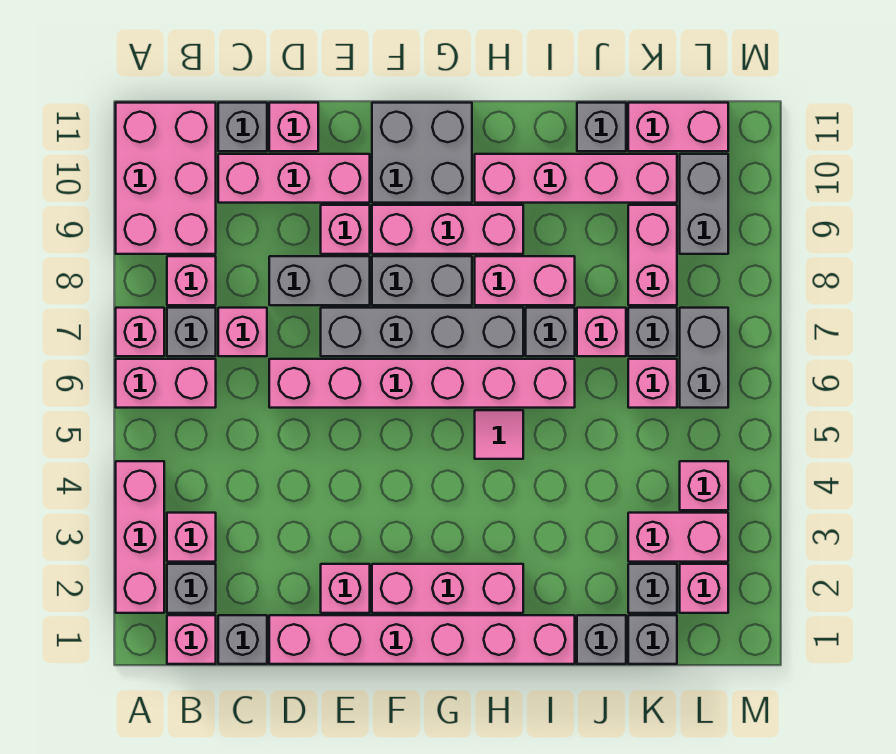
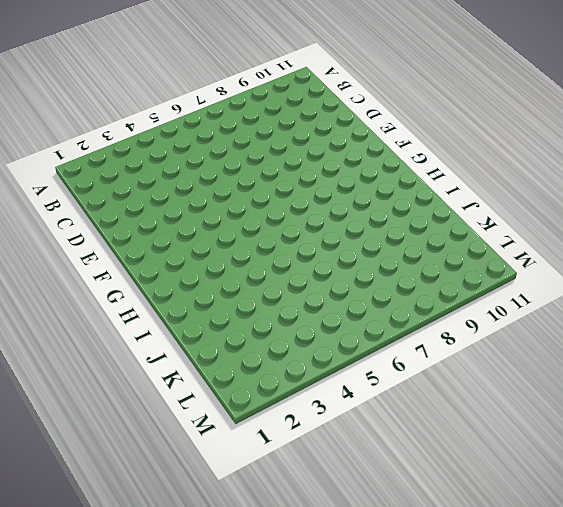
none -> pink brick A2:A4 level 1
none -> pink brick A6:B6 level 1
none -> pink brick A7 level 1
none -> pink brick A9:B11 level 1

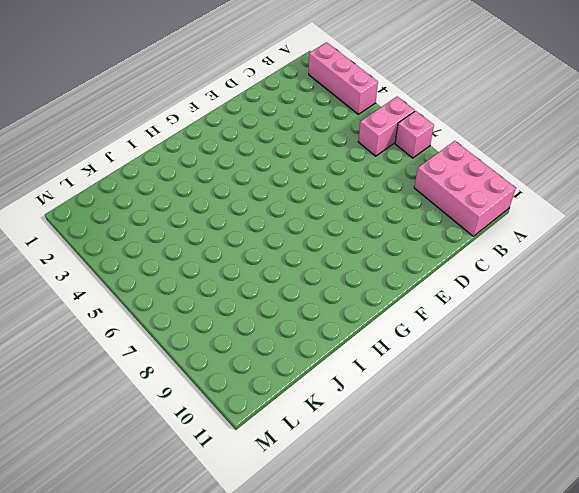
none -> pink brick B1 level 1
none -> grey brick B2 level 1
none -> pink brick B3 level 1
none -> grey brick B7 level 1

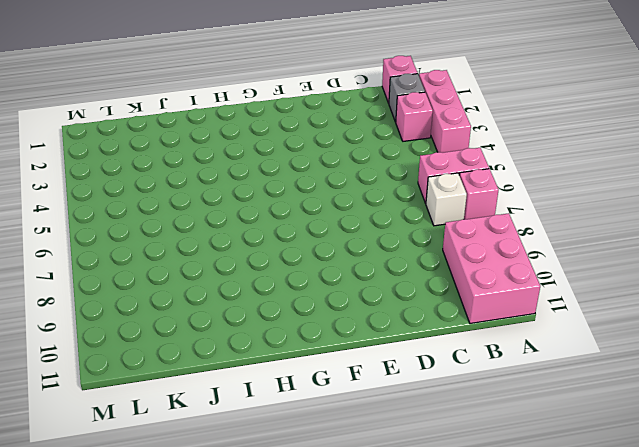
white brick B7 level 1 -> grey brick B7 level 1
none -> pink brick B8 level 1
none -> grey brick C1 level 1
none -> pink brick C7 level 1
none -> pink brick C10:E10 level 1

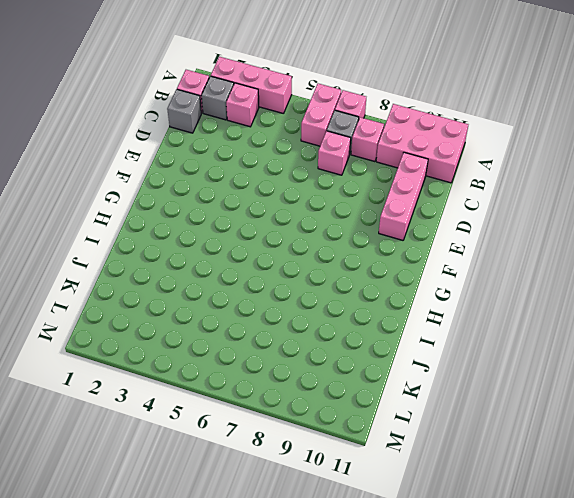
none -> grey brick C11 level 1
none -> pink brick D1:I1 level 1
none -> pink brick D6:I6 level 1
none -> grey brick D8:E8 level 1

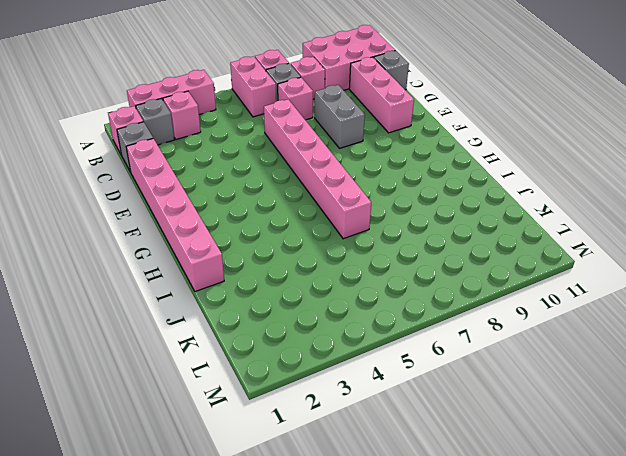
none -> pink brick D11 level 1
none -> pink brick E2 level 1
none -> grey brick E7:H7 level 1
none -> pink brick E9 level 1

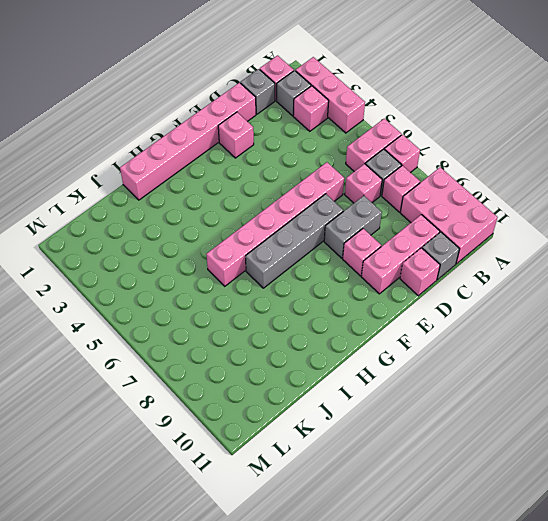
none -> pink brick F2:H2 level 1
none -> grey brick F8:G8 level 1
none -> pink brick F9:H9 level 1
none -> grey brick F10:G11 level 1

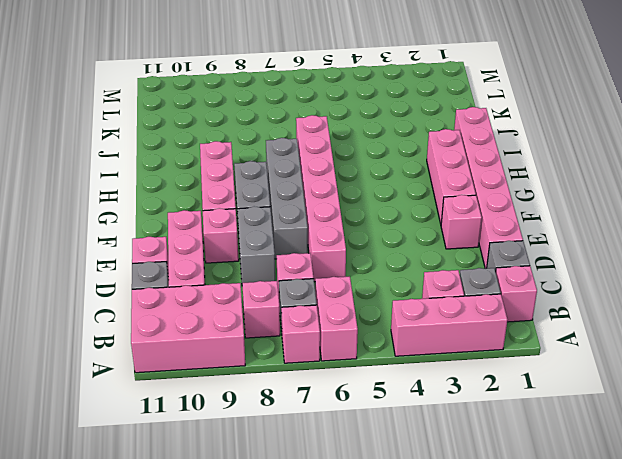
none -> grey brick F10:G11 level 1
none -> pink tile H5 level 1
none -> pink brick H8:I8 level 1
none -> pink brick H10:K10 level 1

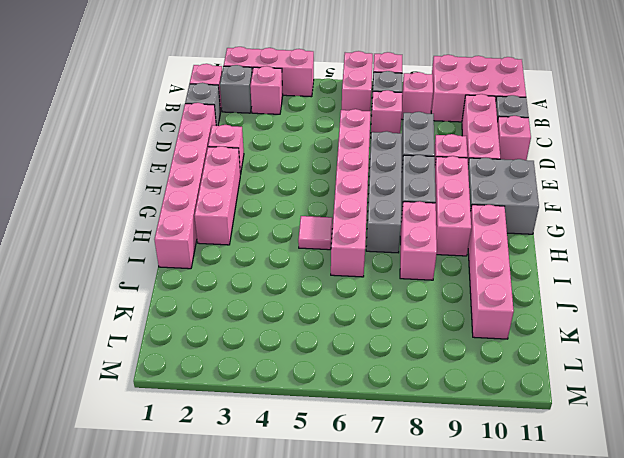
none -> grey brick I7 level 1
none -> grey brick J1 level 1
none -> pink brick J7 level 1
none -> grey brick J11 level 1

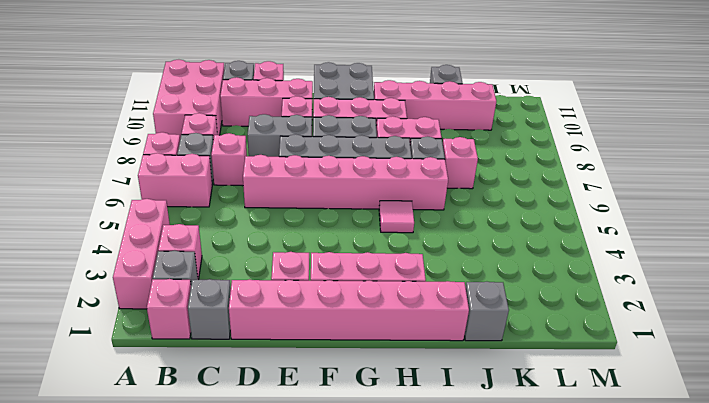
none -> grey brick K1 level 1
none -> grey brick K2 level 1
none -> pink brick K3:L3 level 1
none -> pink brick K6 level 1

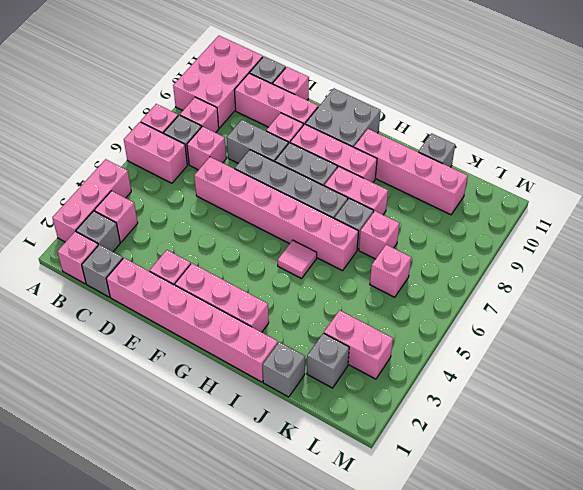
none -> grey brick K1 level 1
none -> grey brick K7 level 1
none -> pink brick K8:K9 level 1
none -> pink brick K11:L11 level 1

